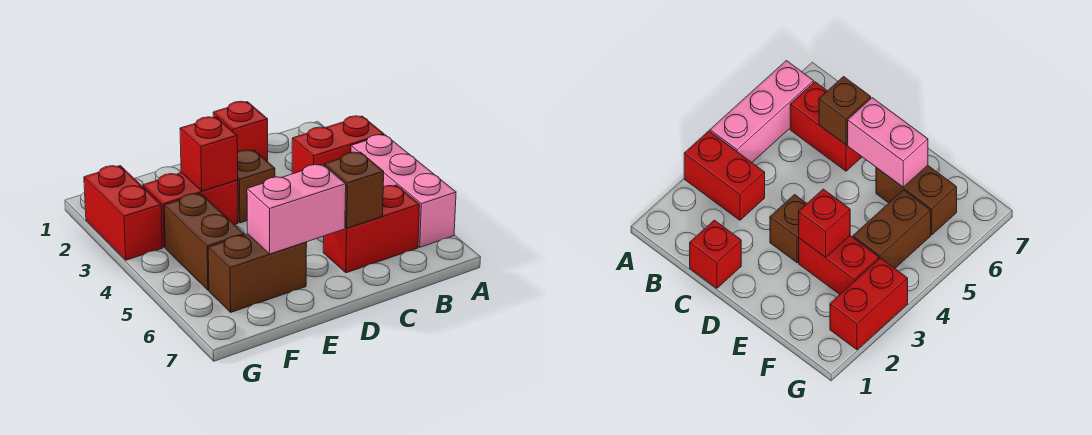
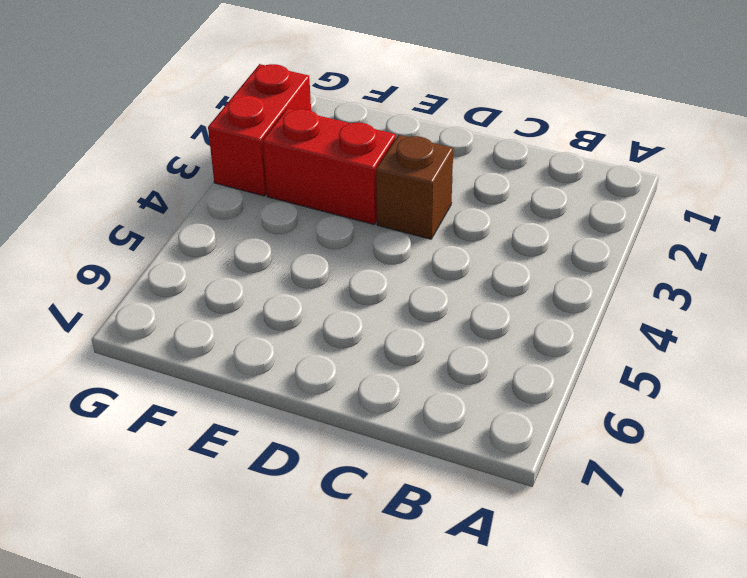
none -> red brick A3:B3 level 1
none -> pink brick A4:A6 level 1
none -> red brick B6:C6 level 1

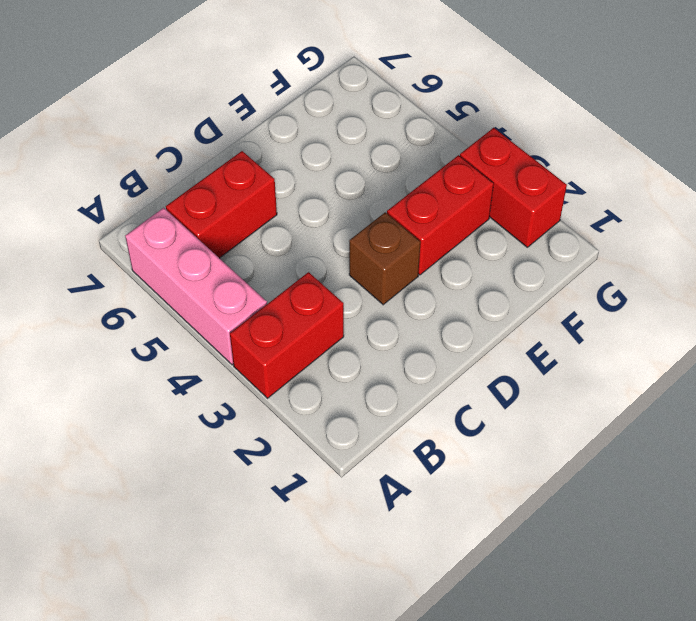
none -> red brick C1 level 1
none -> brown brick E6:F6 level 1
none -> brown brick F4:F5 level 1

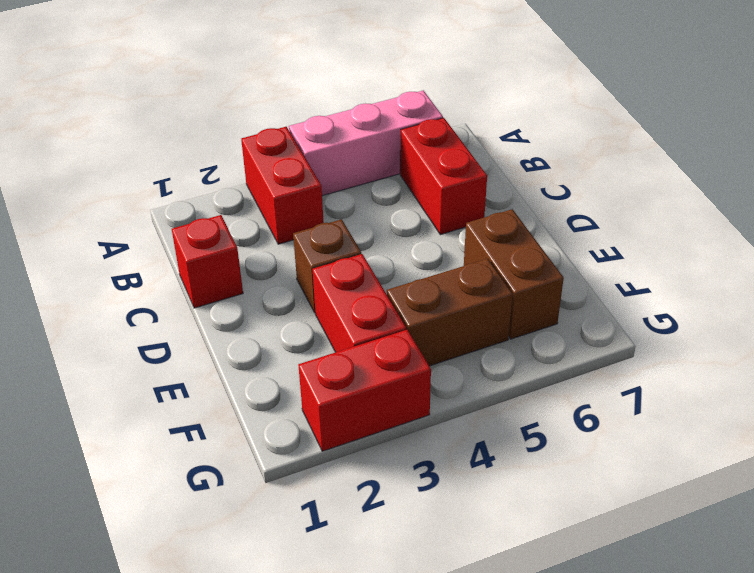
none -> brown brick C6 level 2
none -> pink brick D6:E6 level 2
none -> red brick E3 level 2

